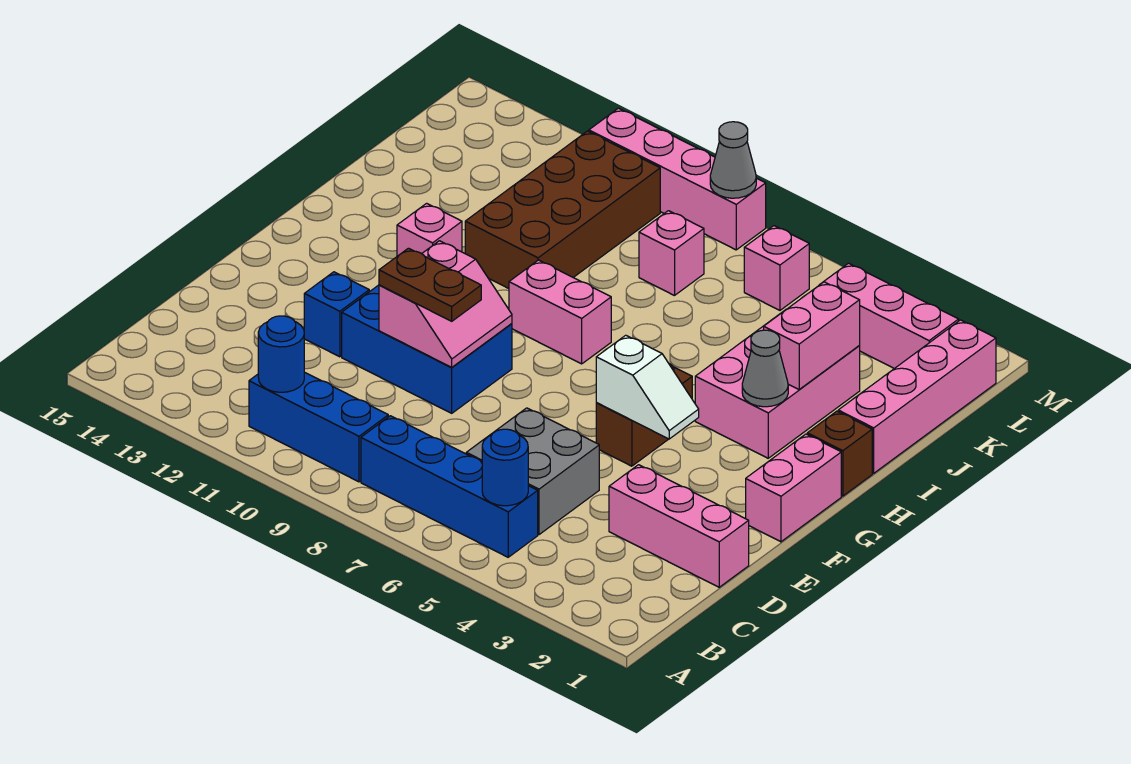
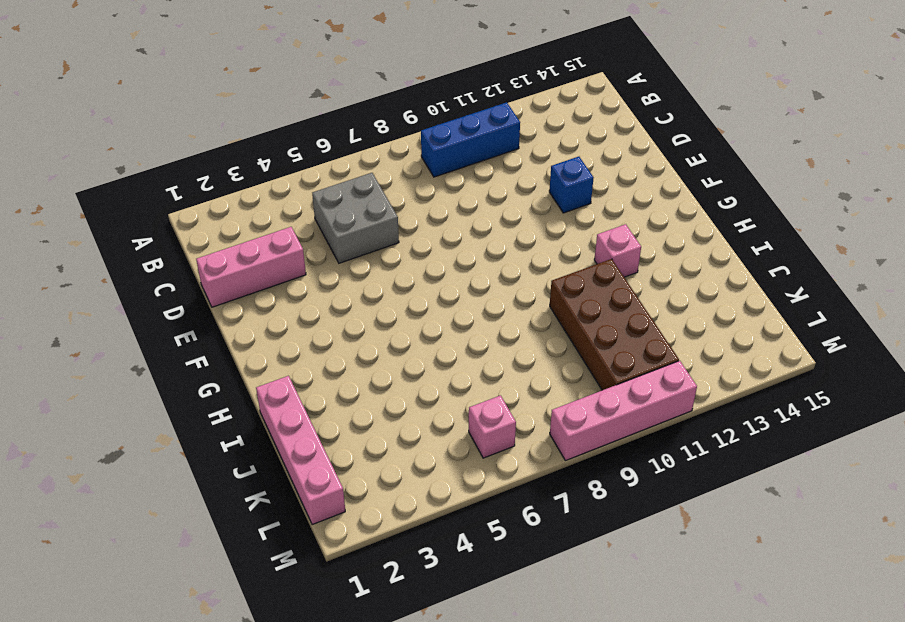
none -> blue brick B5:B8 level 1
none -> blue brick E9:F11 level 1
none -> pink brick F1:G1 level 1

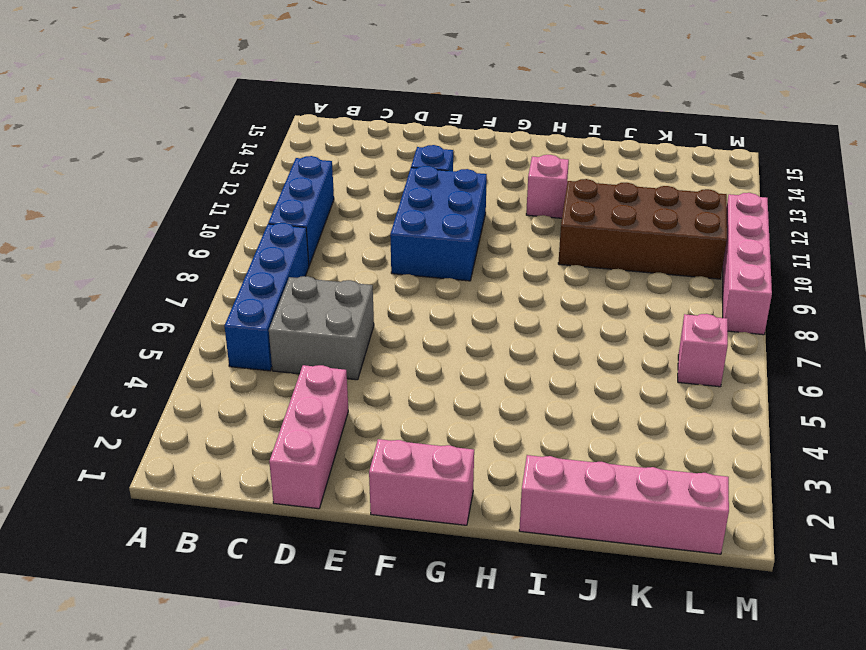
none -> brown brick F5:G5 level 1
none -> brown brick H1 level 1
none -> pink brick H3:J4 level 1

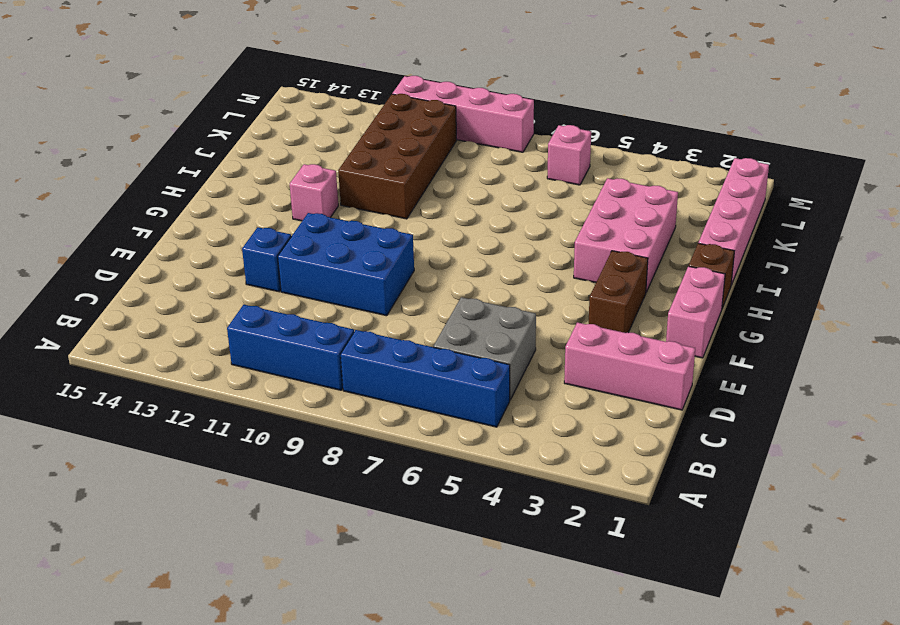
brown brick F3:G3 level 1 -> brown brick F5:G5 level 1
none -> pink brick H8:H9 level 1
none -> pink brick K8 level 1
none -> pink brick L2:L4 level 1

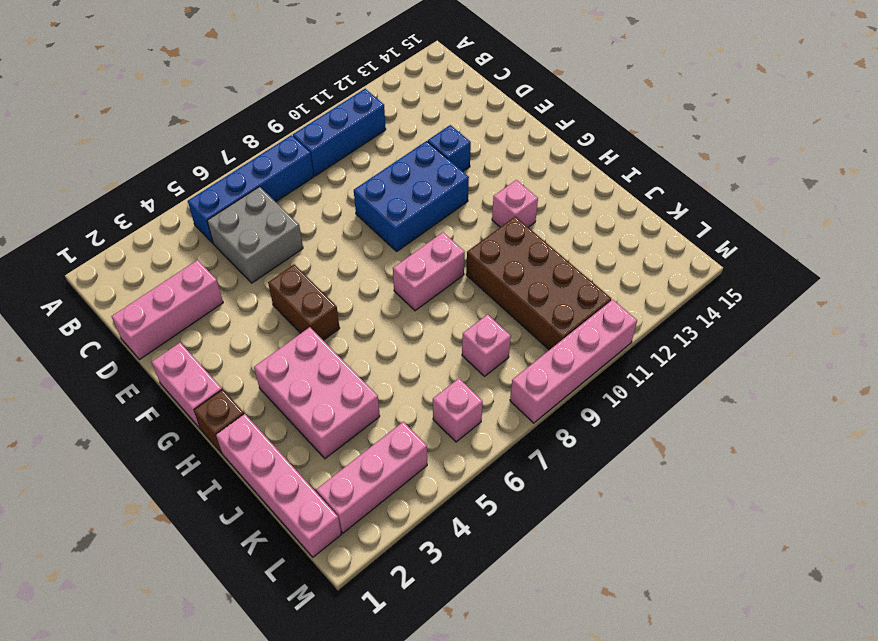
none -> blue round brick B5 level 2
none -> blue round brick B11 level 2
none -> pink slope E9:F10 level 2 top 10

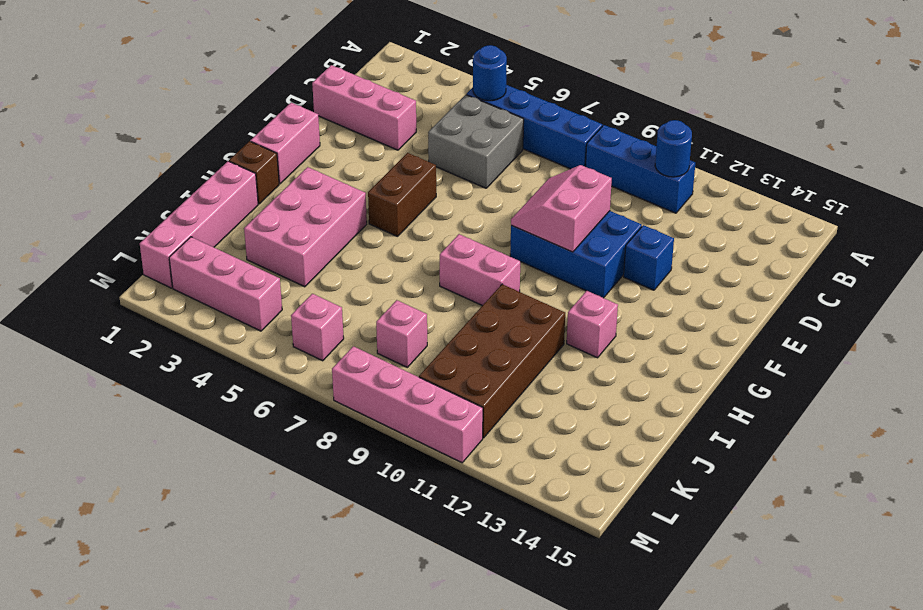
none -> white slope F4:F5 level 2 top 5
none -> grey cone H3 level 2
none -> pink brick I3:J3 level 2

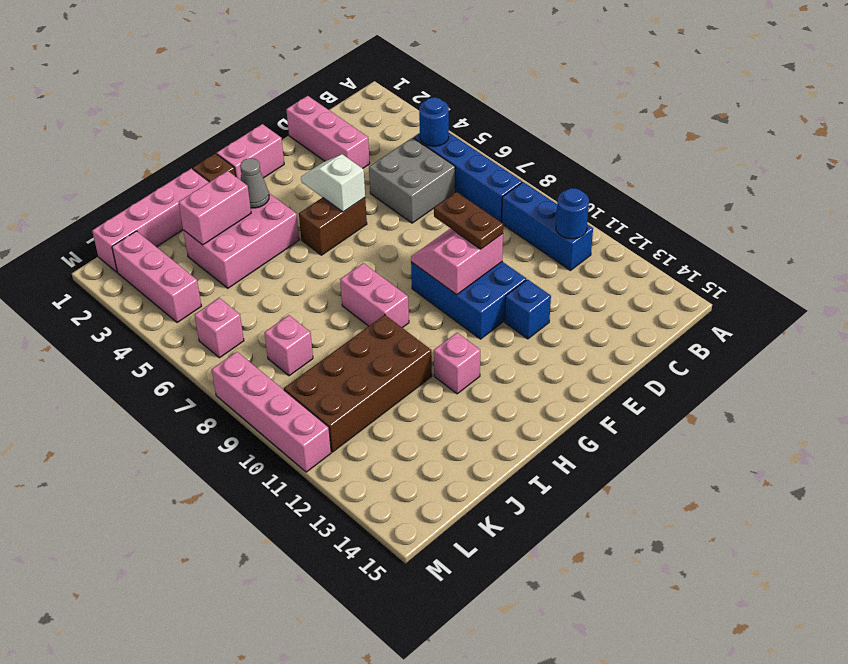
none -> grey cone M8 level 2

